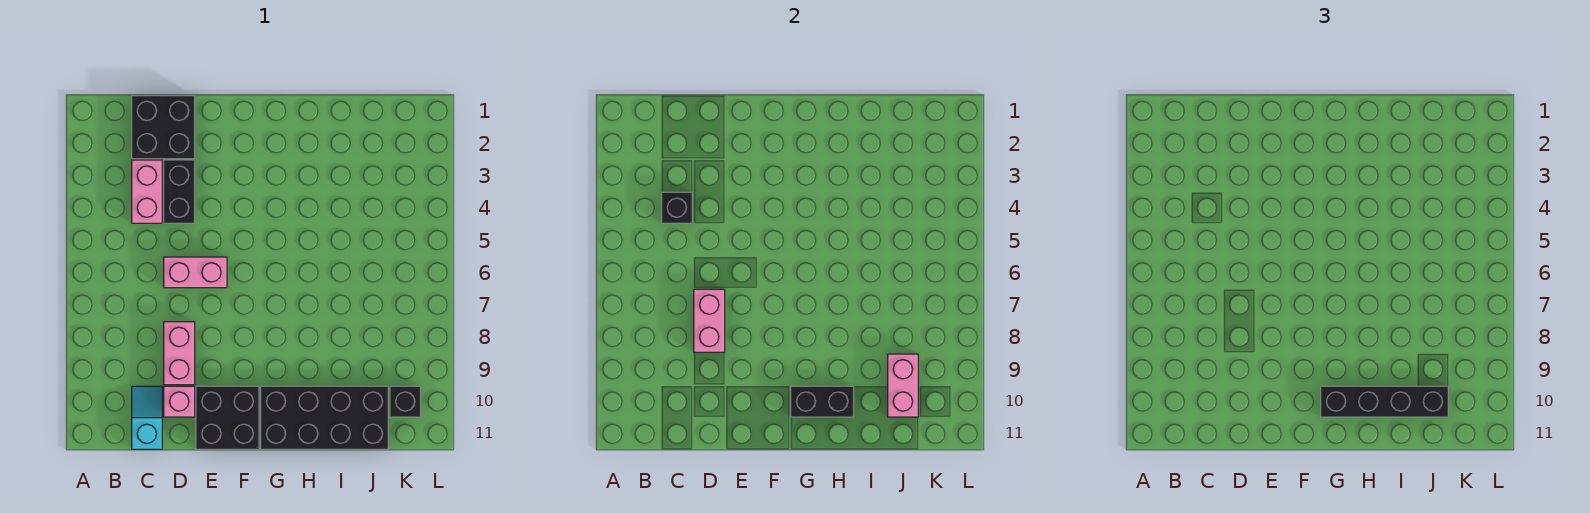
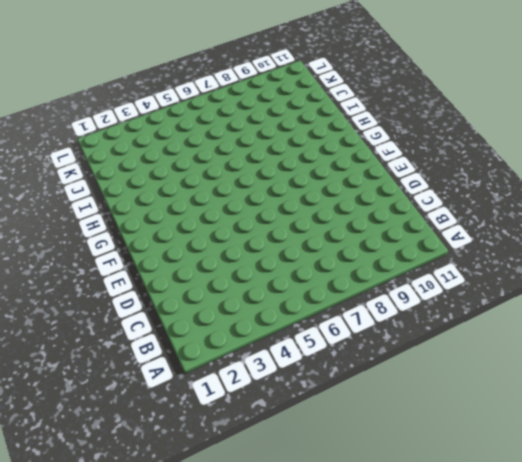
none -> black brick C1:D2 level 1
none -> pink brick C3:C4 level 1
none -> cyan slope C10:C11 level 1 top 11

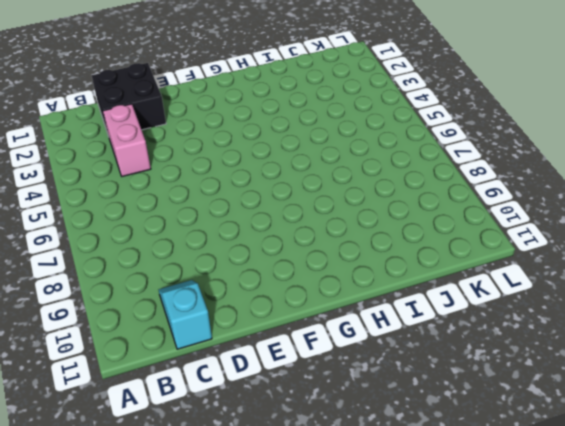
none -> black brick D3:D4 level 1
none -> pink brick D6:E6 level 1
none -> pink brick D8:D9 level 1

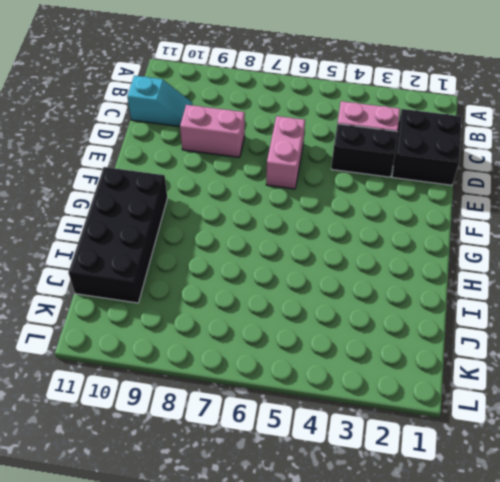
none -> pink brick D10 level 1
none -> black brick E10:F11 level 1
none -> black brick K10 level 1

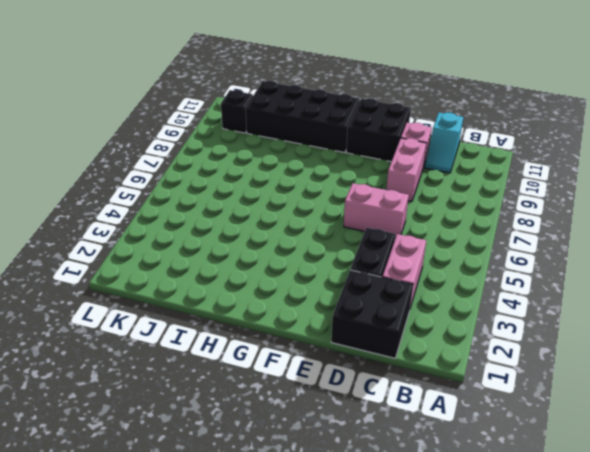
none -> black brick C4 level 2
none -> pink brick D7:D8 level 2
none -> black brick G10:H10 level 2

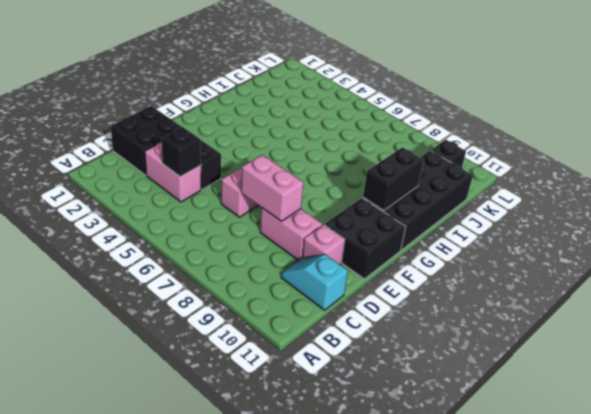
none -> pink brick J9:J10 level 2
none -> black brick G10:J10 level 3

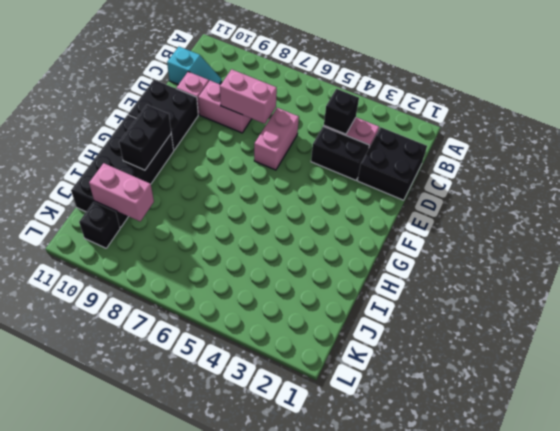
none -> black brick G10:J10 level 3

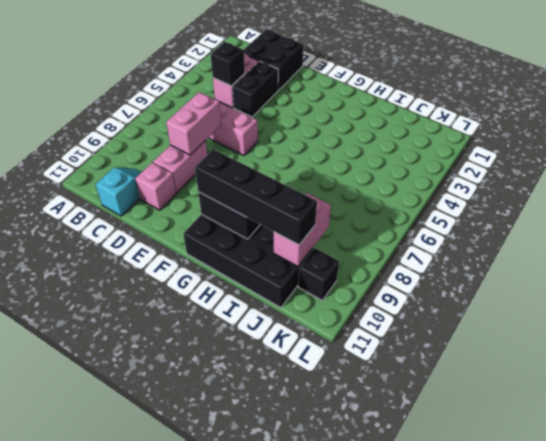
none -> black brick E10:F11 level 1

